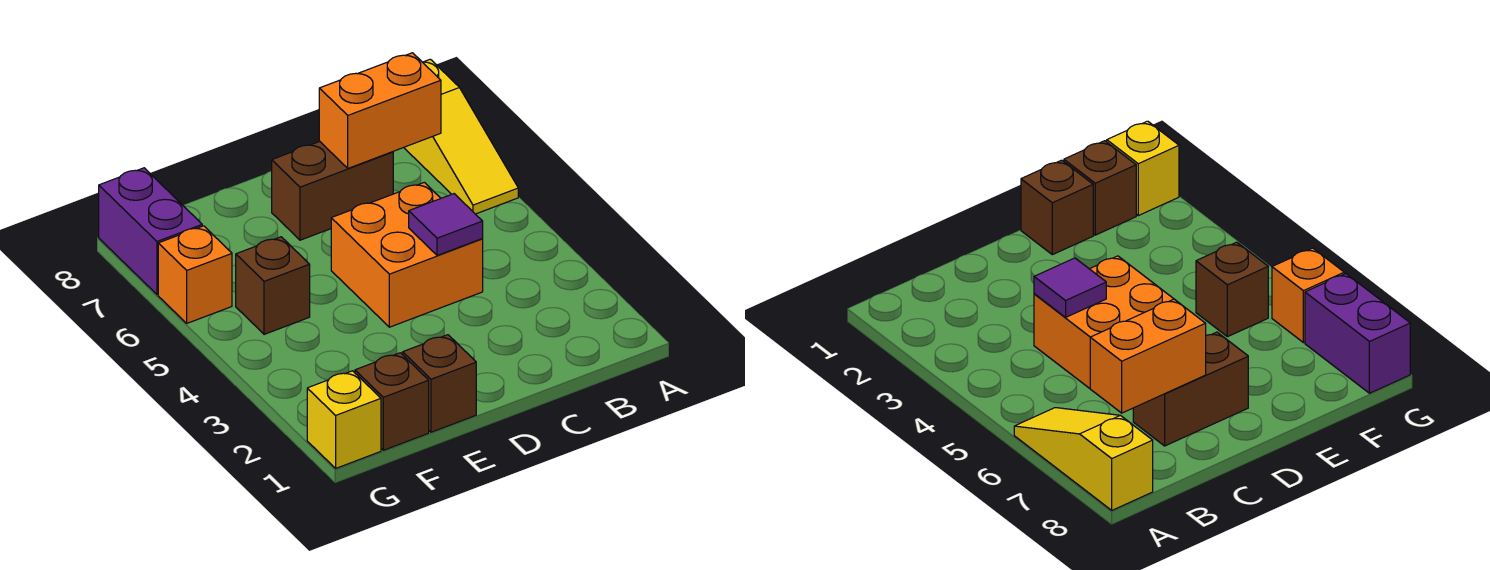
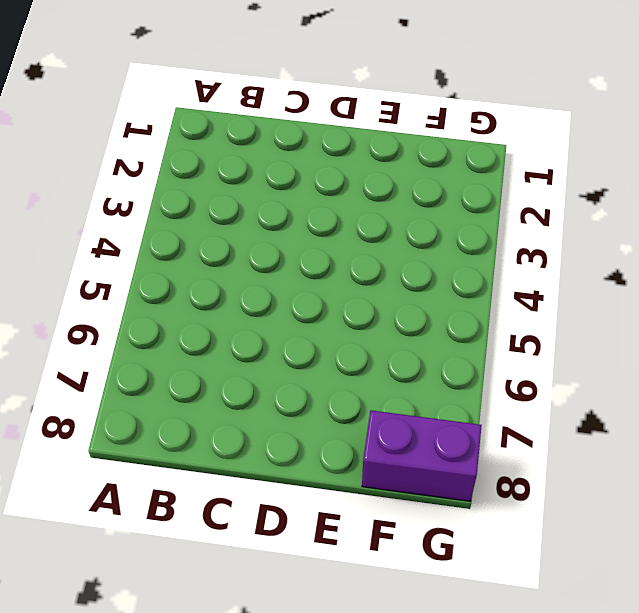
purple brick F8:G8 level 1 -> purple brick G7:G8 level 1
none -> yellow slope A6:A8 level 1 top 8
none -> orange brick C4:D5 level 1

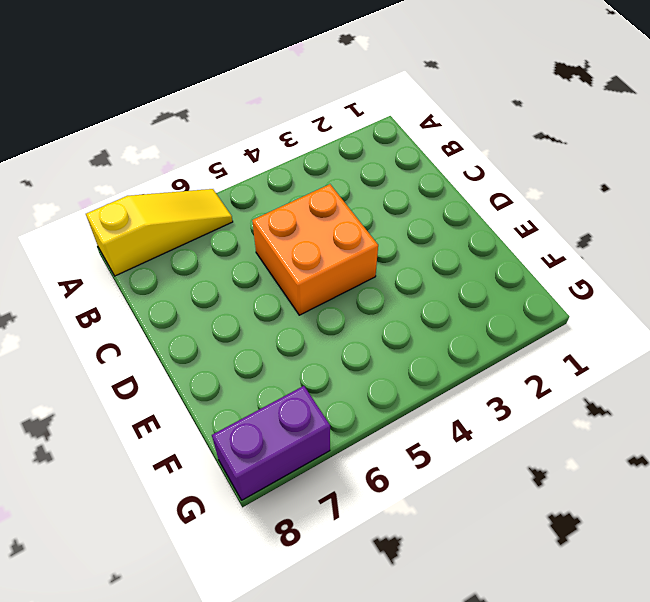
none -> brown brick C7:D7 level 1
none -> brown brick E1 level 1

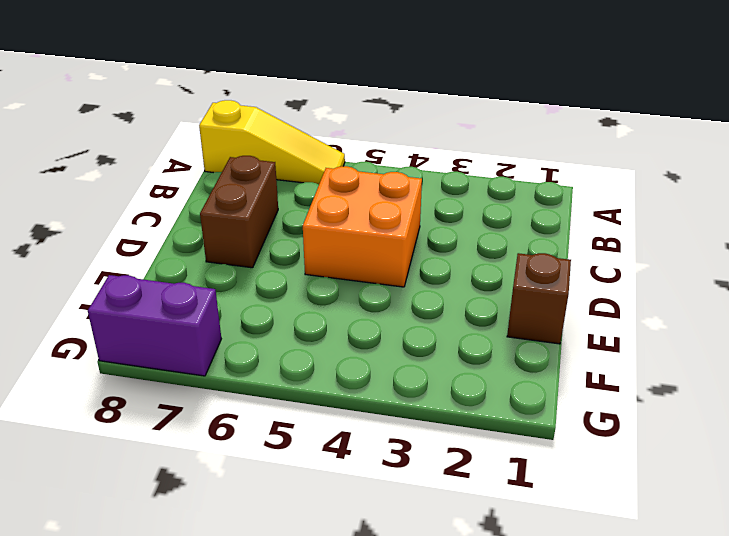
none -> brown brick F1 level 1
none -> brown brick F5 level 1

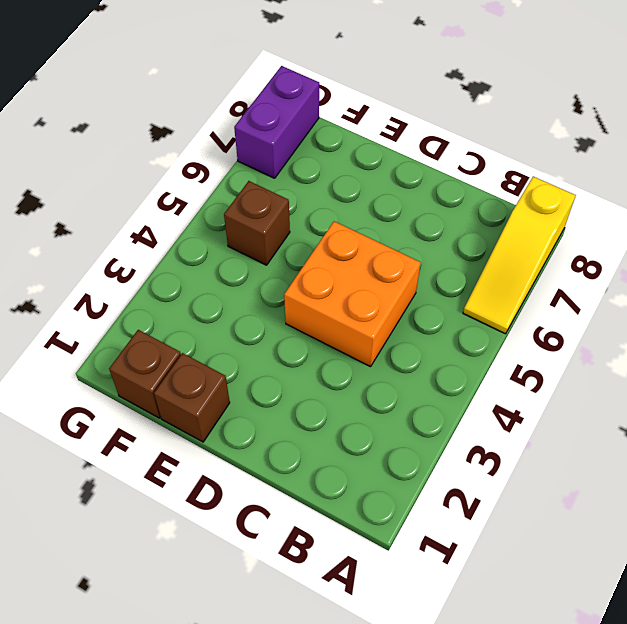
none -> brown brick C7:D7 level 1
none -> yellow brick G1 level 1

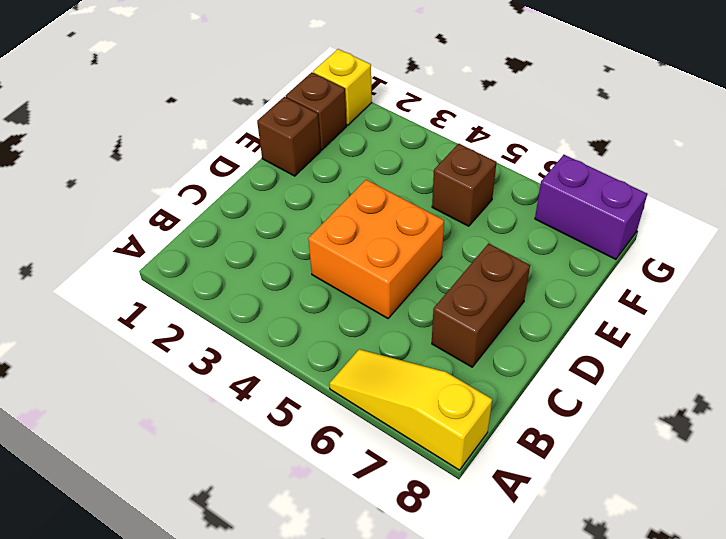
none -> orange brick G6 level 1
none -> orange brick B7:C7 level 2

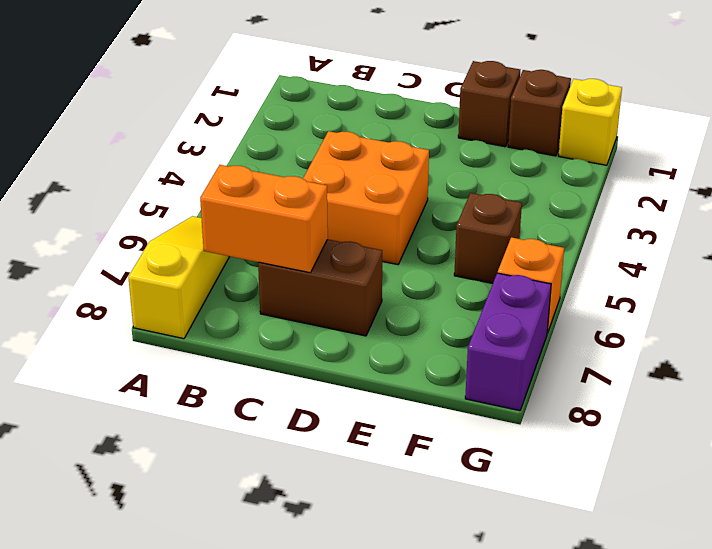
none -> purple tile C4 level 2

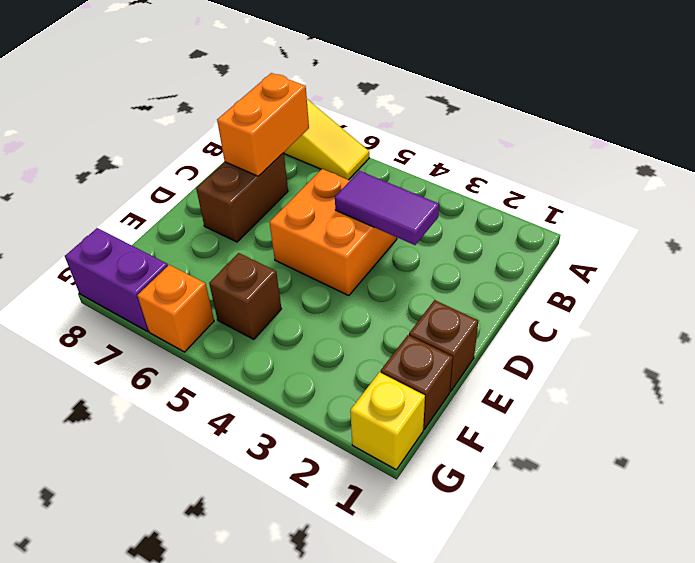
purple tile C3:C4 level 2 -> purple tile C4 level 2

